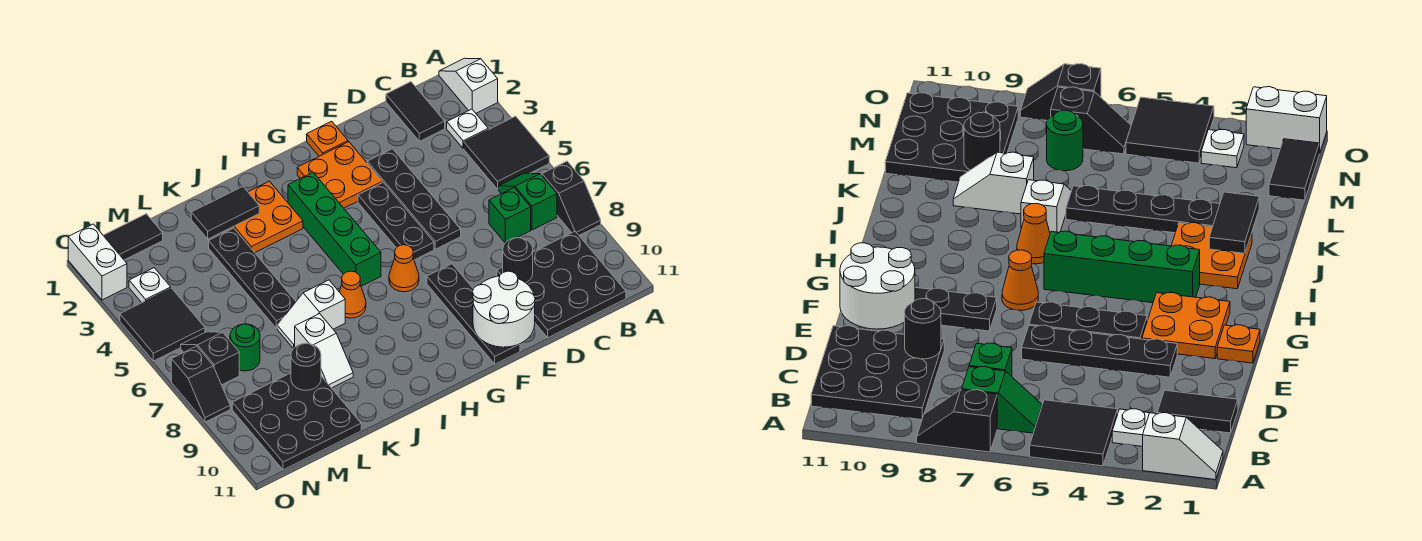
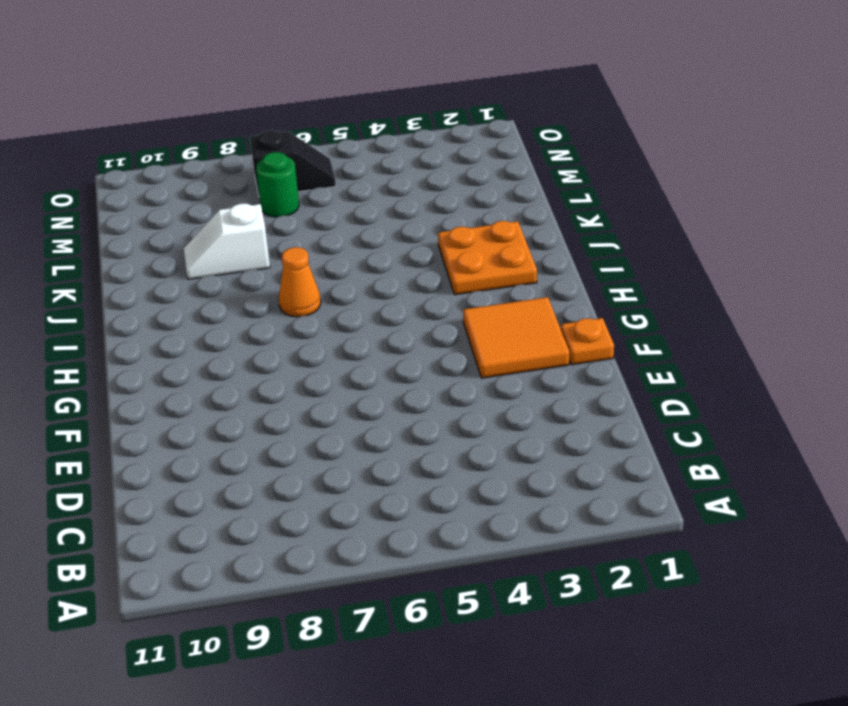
orange tile F2:G3 level 1 -> orange plate F2:G3 level 1
none -> white slope A1:A2 level 1 top 2
none -> black tile A4:B5 level 1
none -> black slope A7:A8 level 1 top 7
none -> white plate B3 level 1

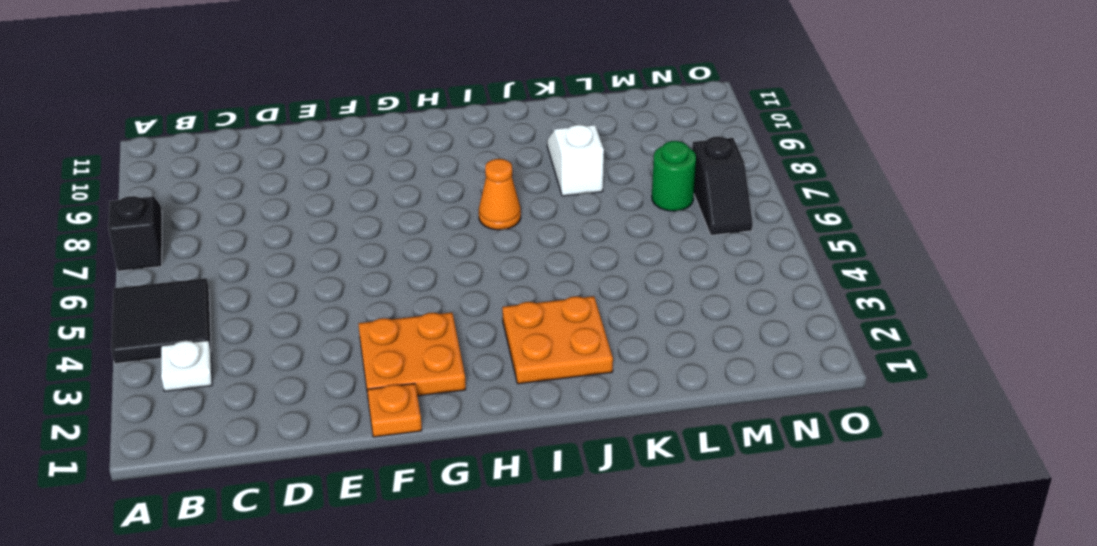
none -> white slope A1:A2 level 1 top 2
none -> green slope B6:B7 level 1 top 7
none -> black plate B9:D11 level 1
none -> black tile C1:C2 level 1

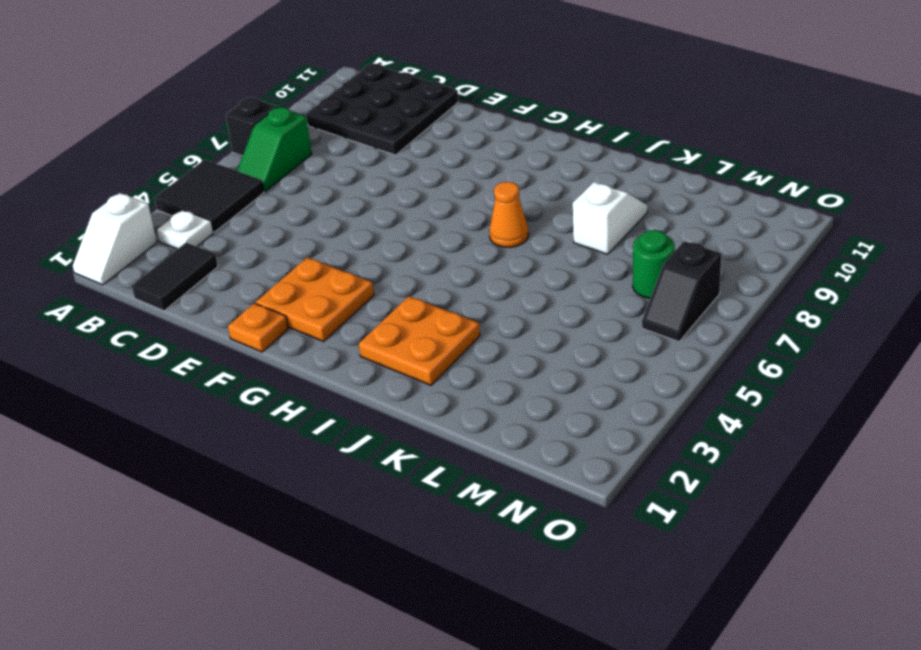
none -> green brick C7 level 1
none -> black plate E3:E6 level 1
none -> black plate F4:F6 level 1
none -> black plate F8:F11 level 1

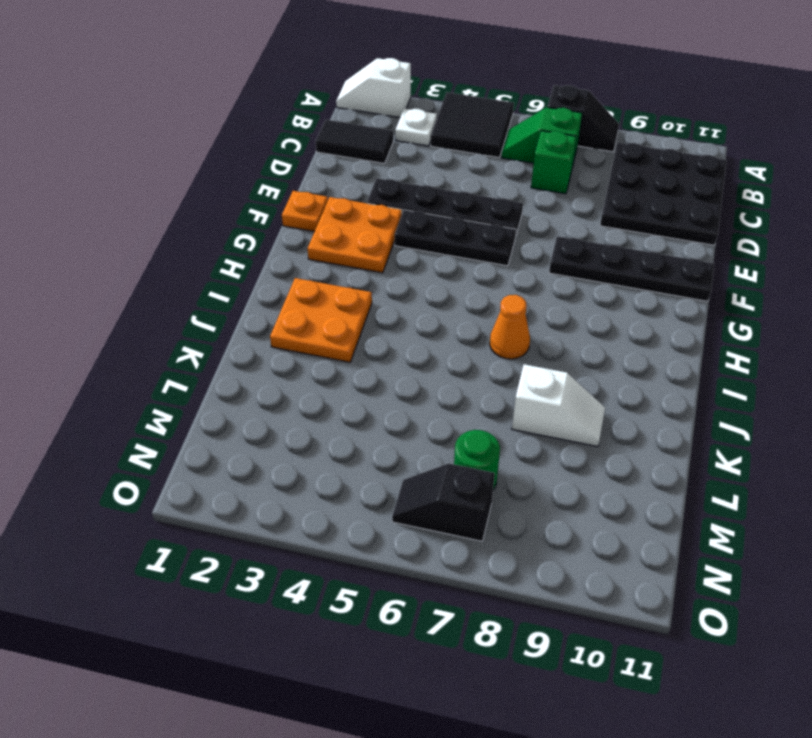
none -> orange cone G7 level 1
none -> green brick H3:H6 level 1
none -> white slope J7:K7 level 1 top J
none -> black plate K3:K6 level 1

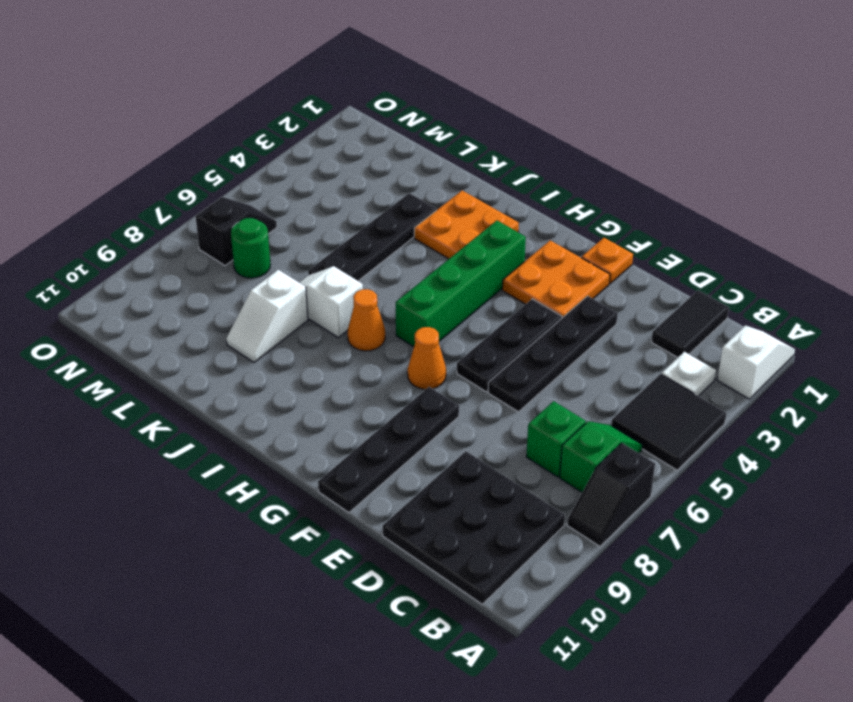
none -> black plate L9:N11 level 1
none -> black tile M1:N1 level 1
none -> white plate N3 level 1
none -> black tile N4:O5 level 1

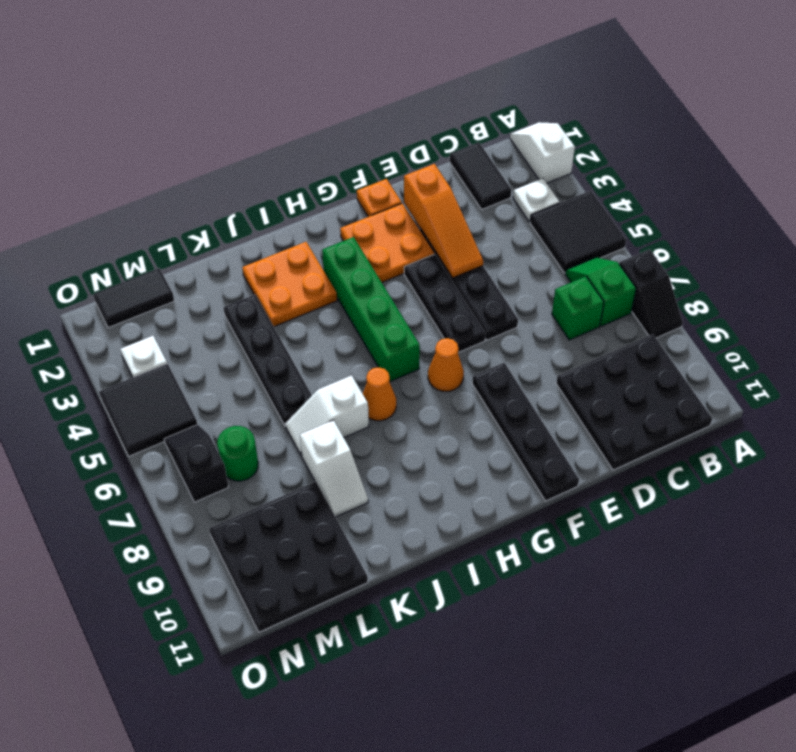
orange slope E2:E4 level 2 top 2 -> none
none -> white brick O1:O2 level 1
none -> black slope O7:O8 level 1 top 7
none -> black round brick D9 level 2
none -> white round brick E10:F11 level 2

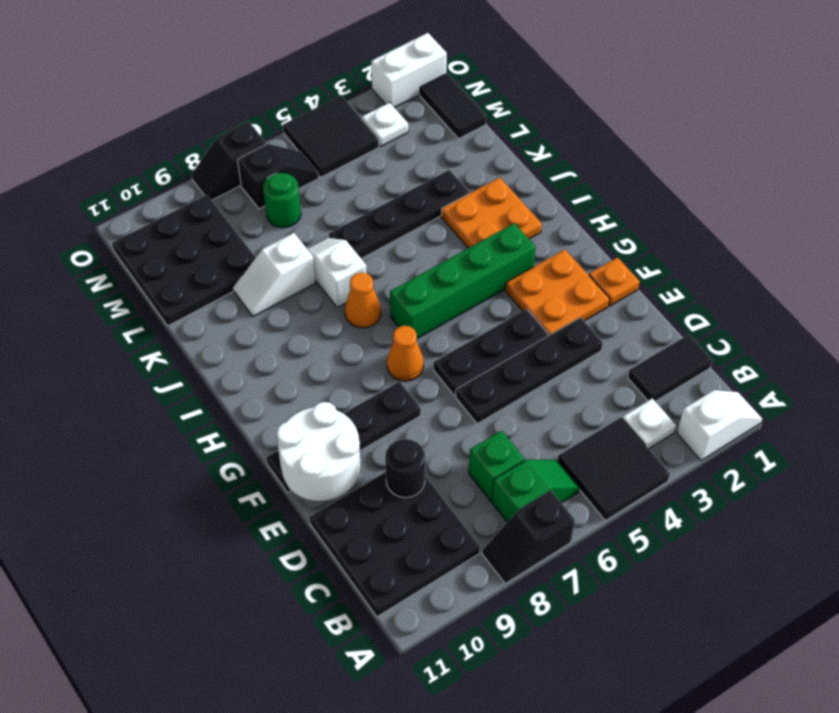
none -> black tile J2:K2 level 2
none -> black round brick L9 level 2

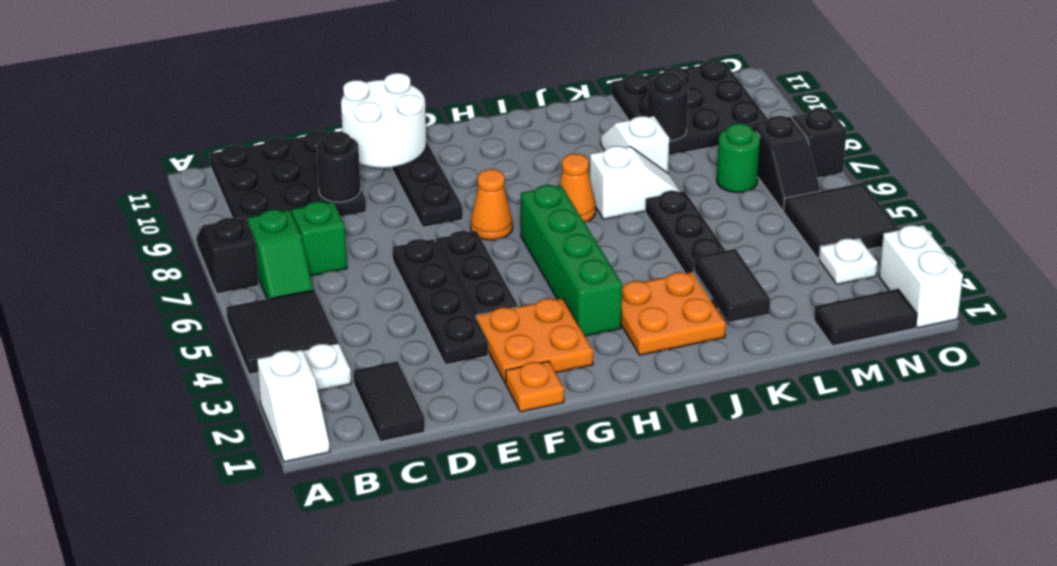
black tile K2:K3 level 2 -> black tile J2:K2 level 2

